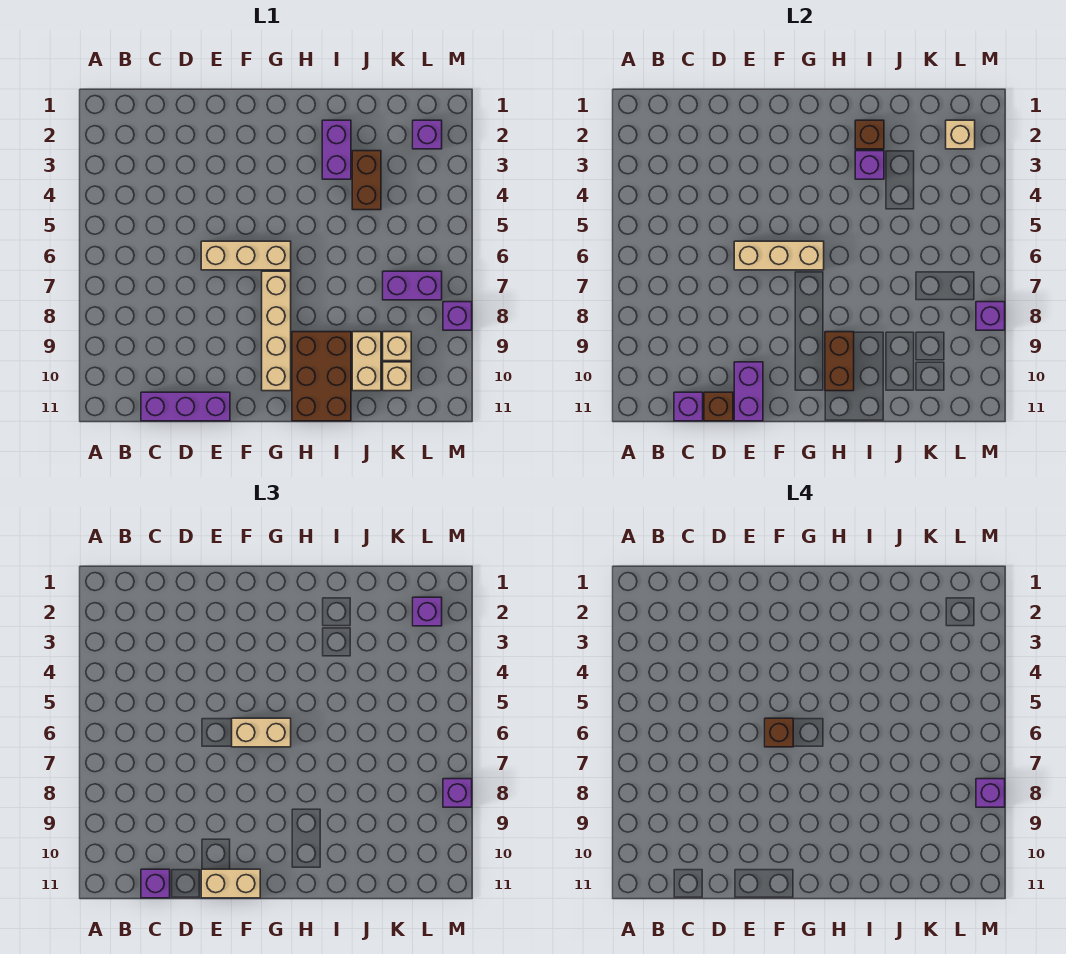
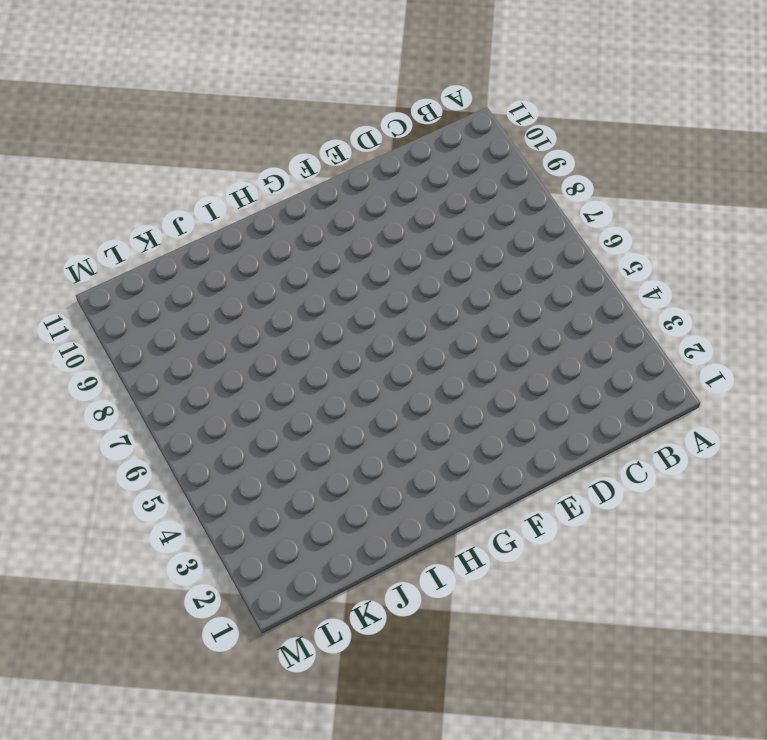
none -> purple brick C11:E11 level 1
none -> tan brick E6:G6 level 1
none -> tan brick G7:G10 level 1

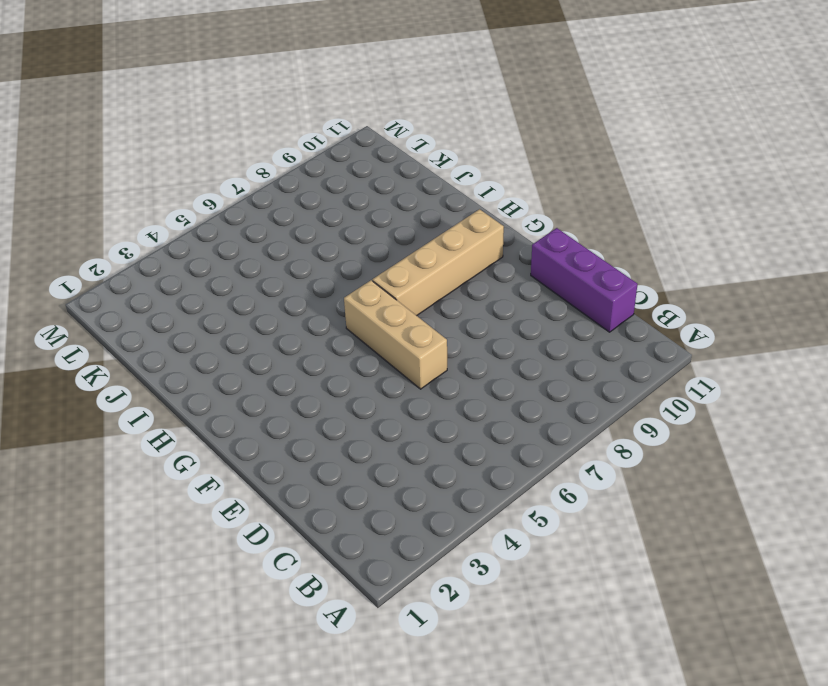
none -> brown brick H9:I11 level 1
none -> purple brick I2:I3 level 1
none -> brown brick J3:J4 level 1

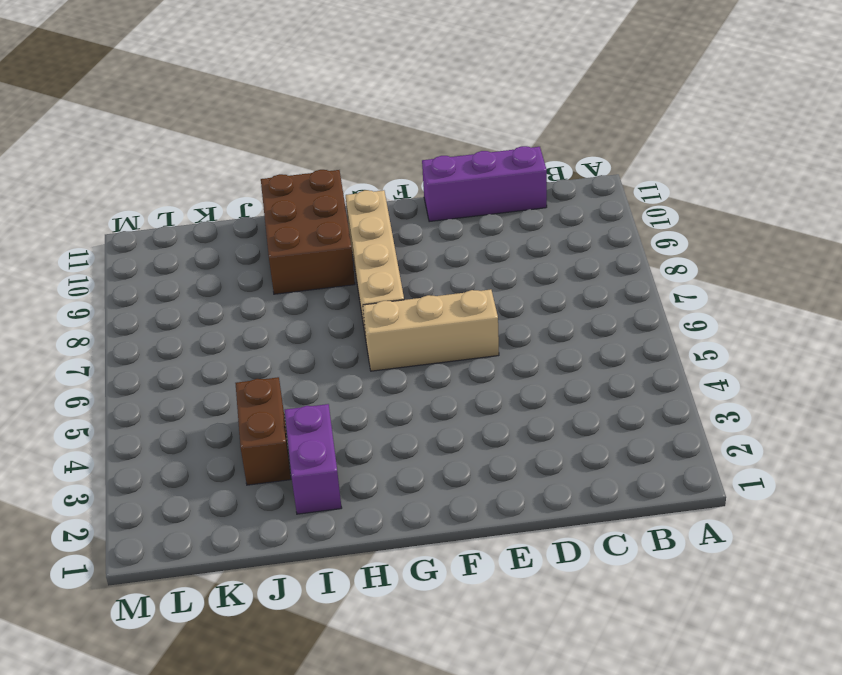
none -> tan brick J9:J10 level 1
none -> purple brick K7:L7 level 1
none -> tan brick K9 level 1

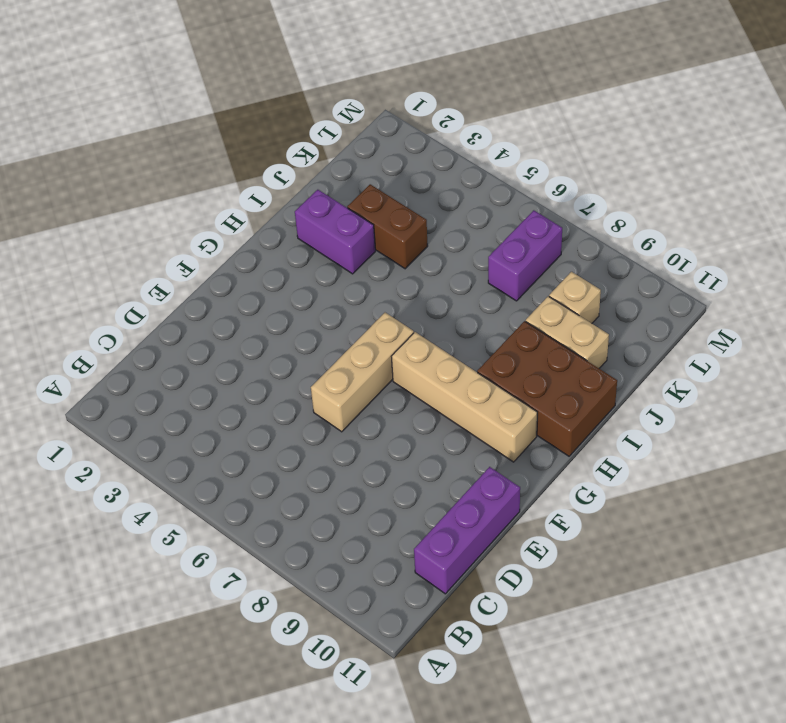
none -> tan brick K10 level 1
none -> purple brick L2 level 1
none -> purple brick M8 level 1

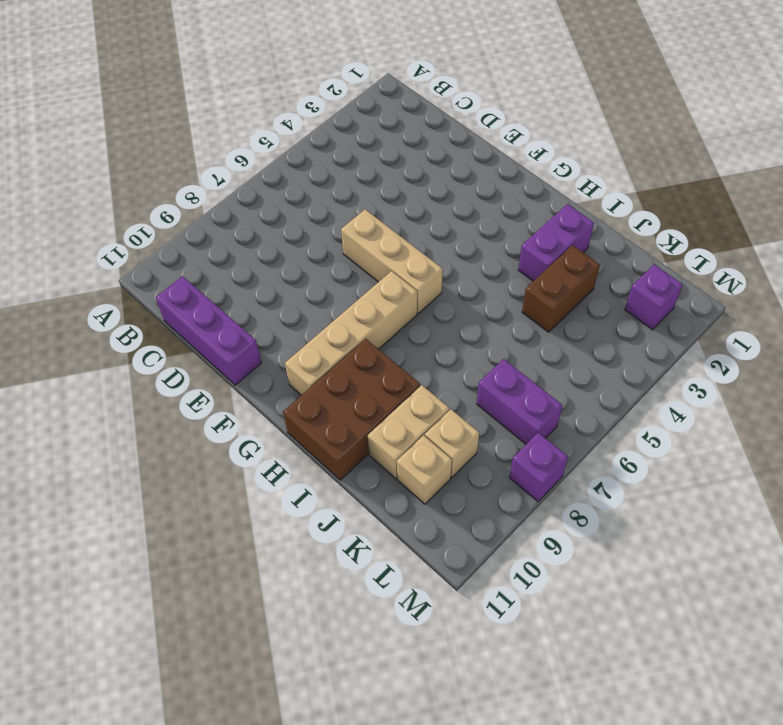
none -> purple brick C11 level 2
none -> brown brick D11 level 2
none -> tan brick E6:G6 level 2

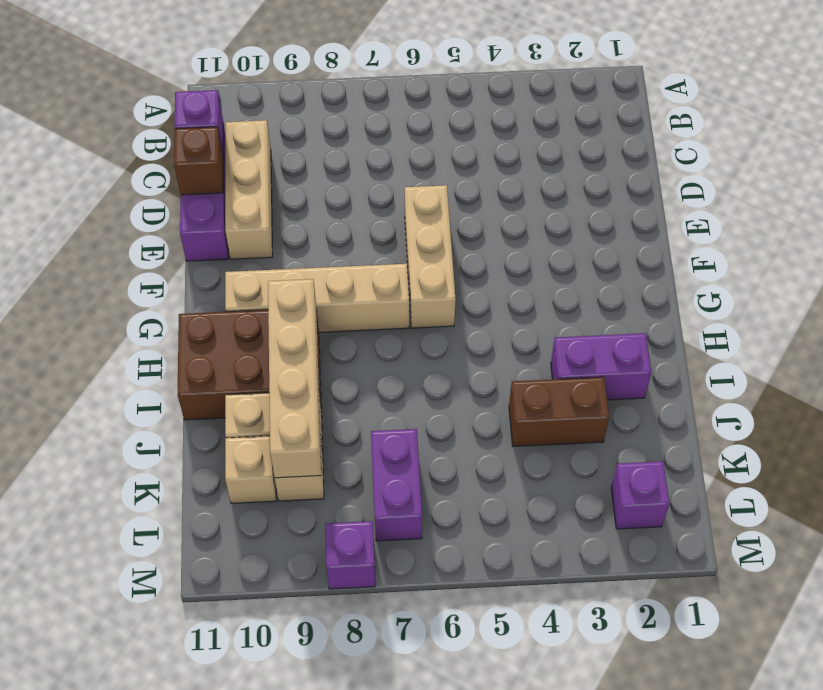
tan brick C10:E10 level 1 -> tan brick E6:G6 level 2
tan brick H9:K9 level 2 -> brown brick H9:H10 level 2
none -> purple brick E10:E11 level 2
none -> brown brick I2 level 2
none -> purple brick I3 level 2

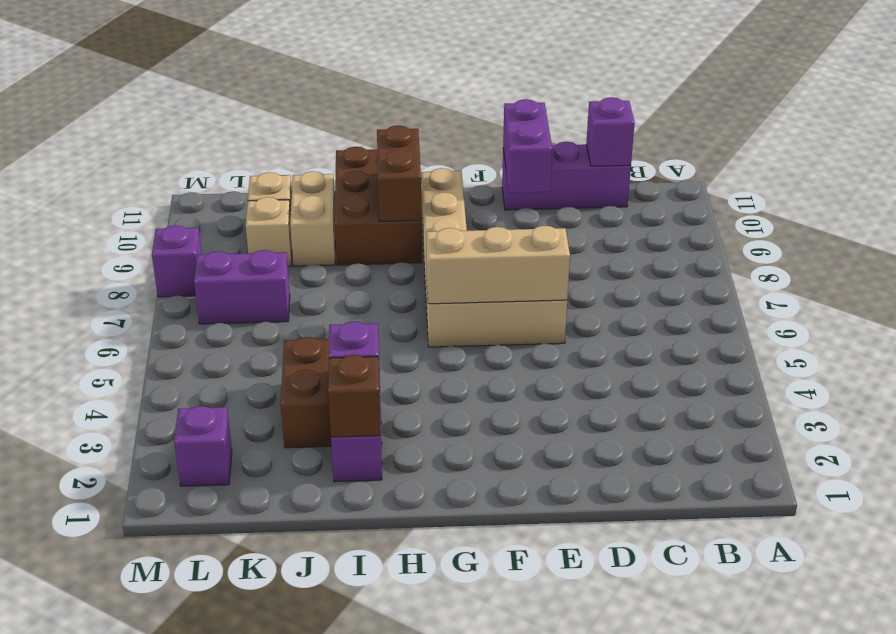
none -> brown brick D11 level 2
none -> tan brick L2 level 2
none -> purple brick M8 level 2

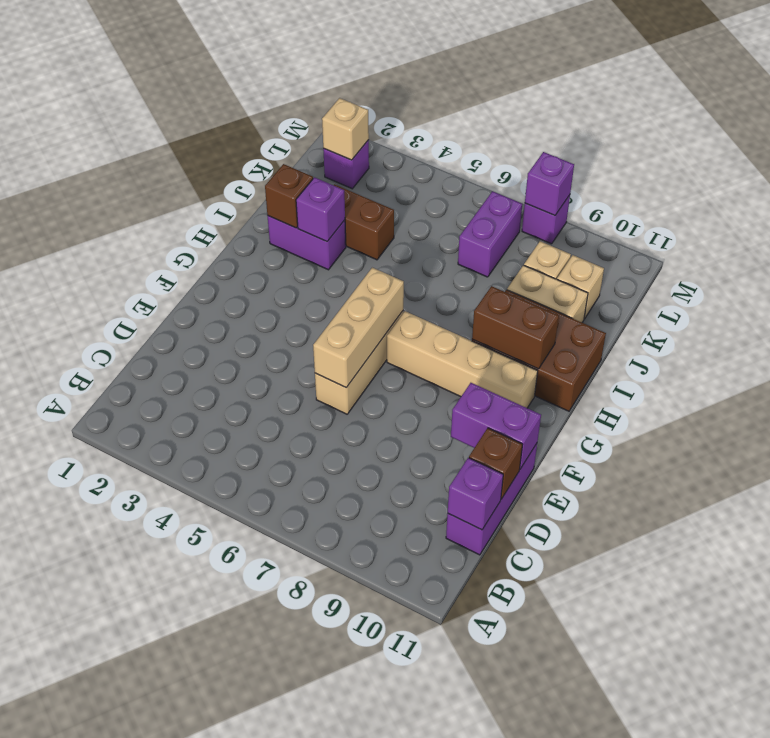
none -> purple brick C11 level 3
none -> tan brick E11:F11 level 3
none -> tan brick F6:G6 level 3

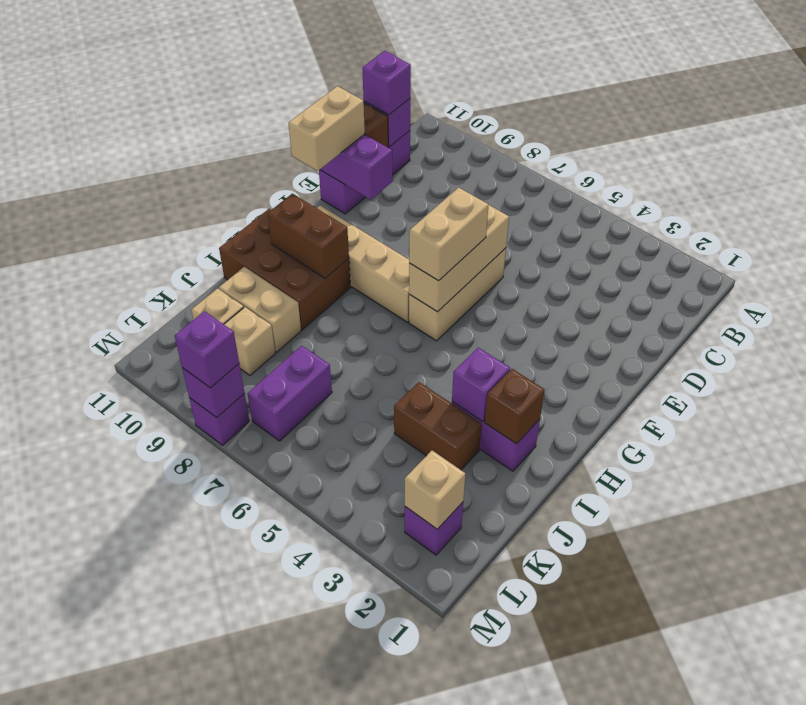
none -> purple brick L2 level 3
none -> brown brick F6 level 4
none -> purple brick M8 level 4

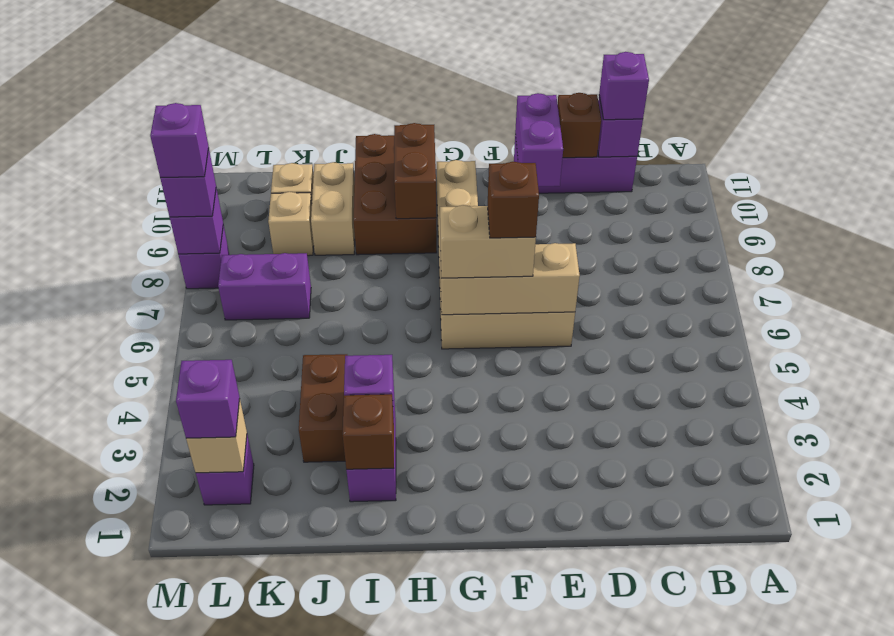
none -> tan brick E11:F11 level 3

